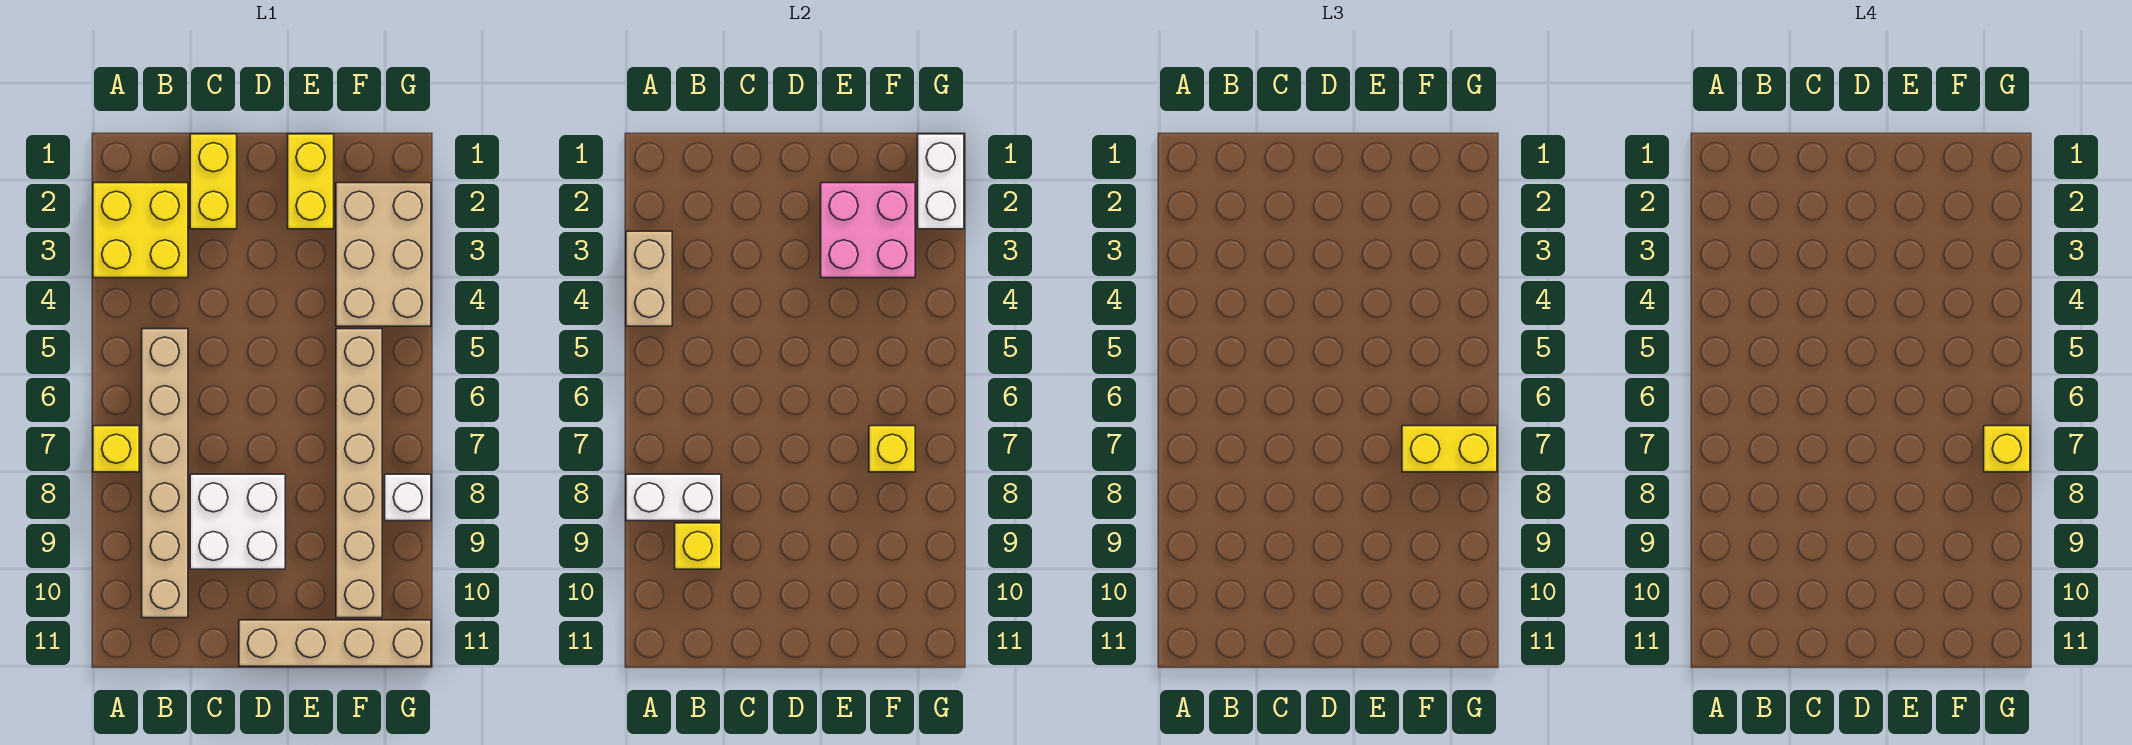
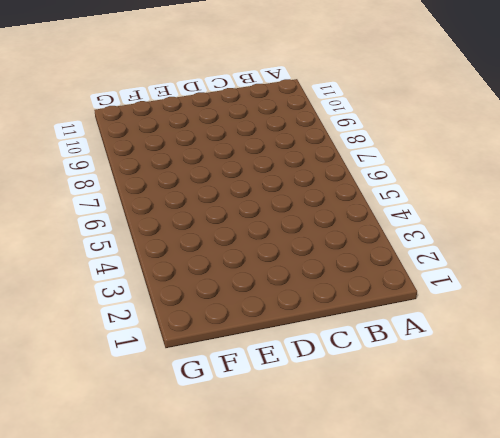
none -> yellow brick A2:B3 level 1
none -> yellow brick A7 level 1
none -> tan brick B5:B10 level 1

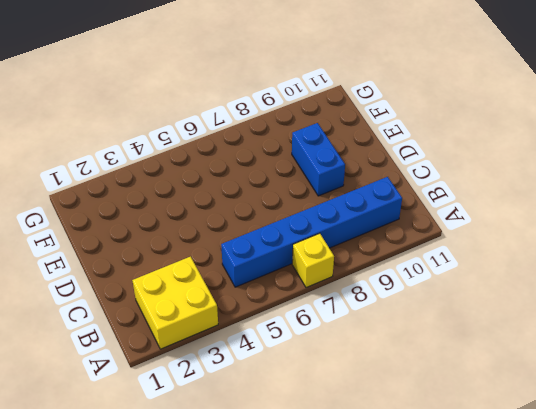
blue brick B5:B10 level 1 -> tan brick B5:B10 level 1
blue brick D9:E9 level 1 -> white brick C8:D9 level 1
none -> yellow brick C1:C2 level 1
none -> tan brick D11:G11 level 1
none -> yellow brick E1:E2 level 1

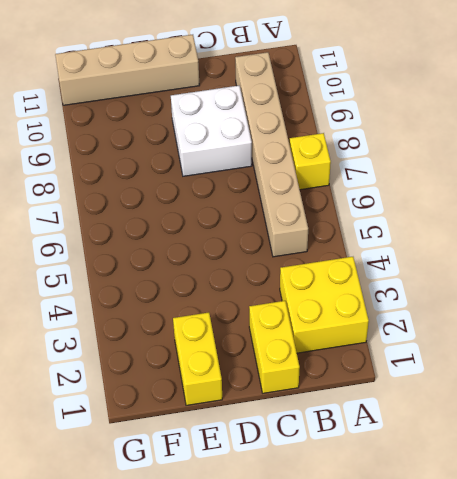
none -> tan brick F2:G4 level 1
none -> tan brick F5:F10 level 1
none -> white brick G8 level 1

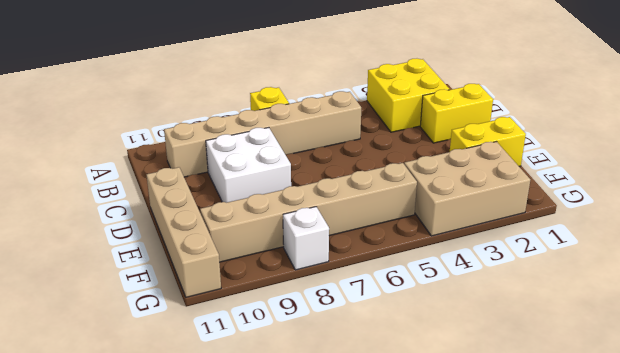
none -> tan brick A3:A4 level 2
none -> white brick A8:B8 level 2
none -> yellow brick B9 level 2

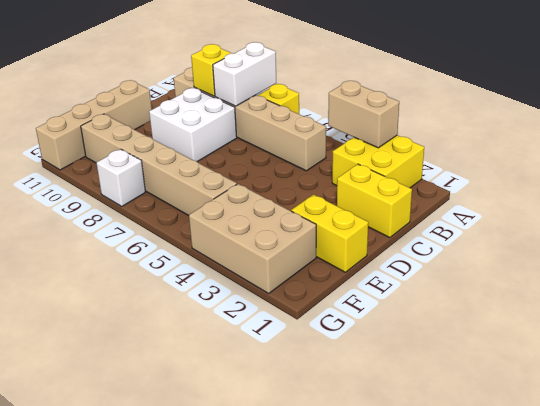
none -> pink brick E2:F3 level 2
none -> yellow brick F7 level 2
none -> white brick G1:G2 level 2

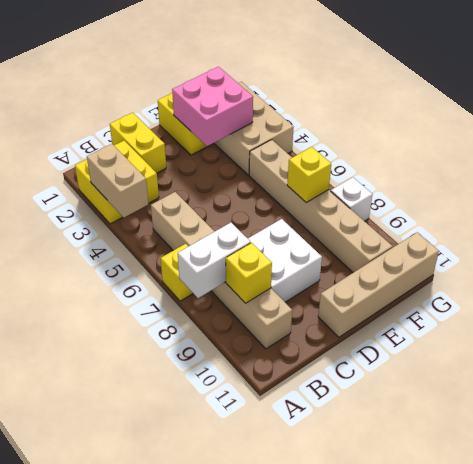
none -> white brick G1:G2 level 2
none -> yellow brick F7:G7 level 3
none -> yellow brick G7 level 4

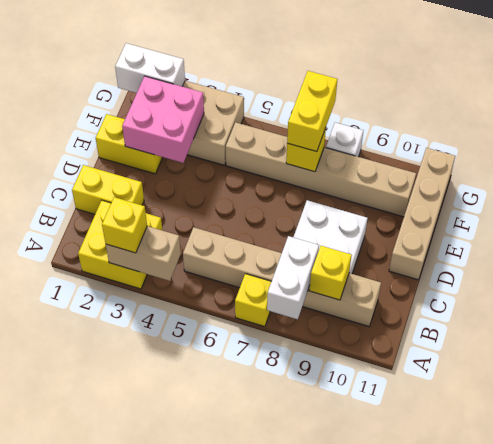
yellow brick A3 level 3 -> yellow brick G7 level 4

